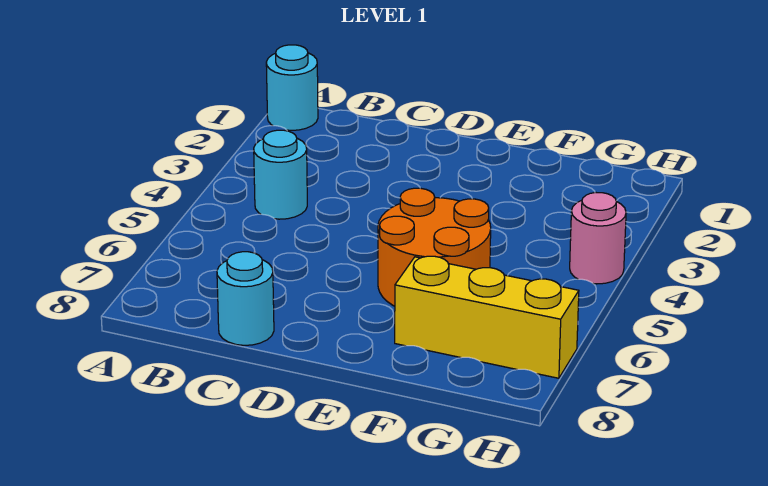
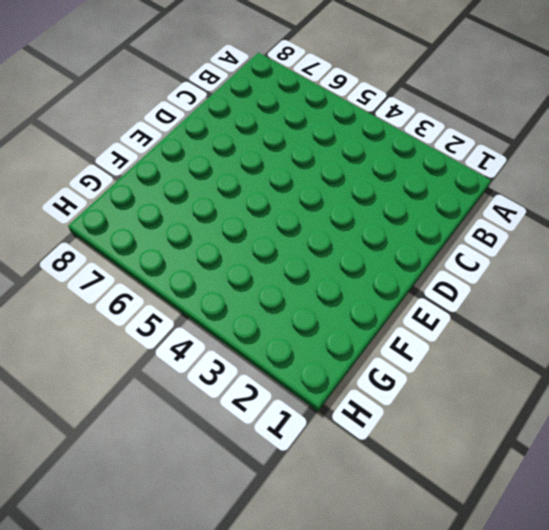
none -> cyan round brick A1 level 1
none -> cyan round brick B4 level 1

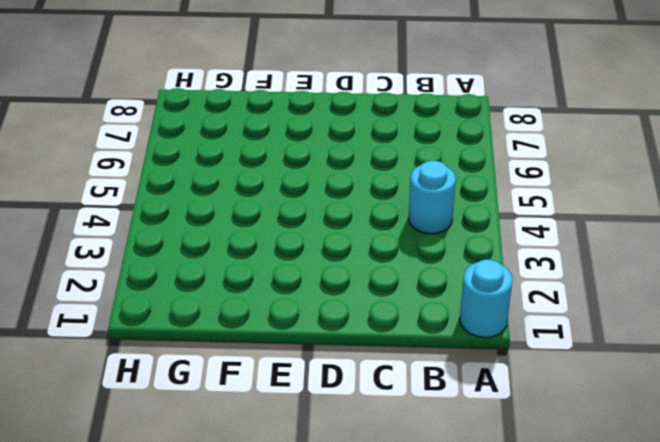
none -> cyan round brick C8 level 1
none -> orange round brick E5:F6 level 1

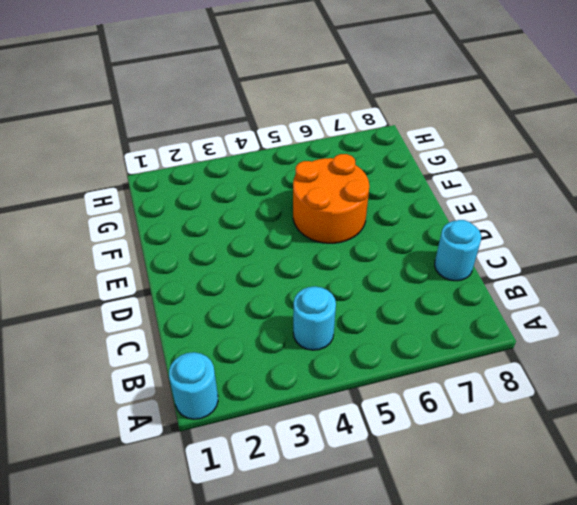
none -> yellow brick F7:H7 level 1
none -> pink round brick H4 level 1

